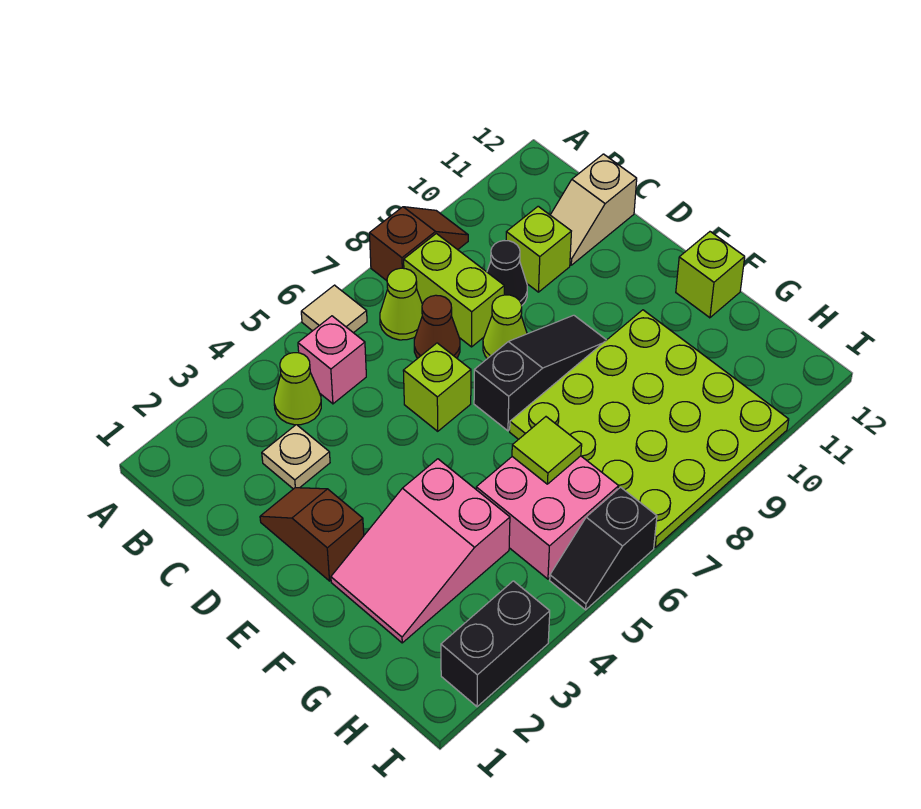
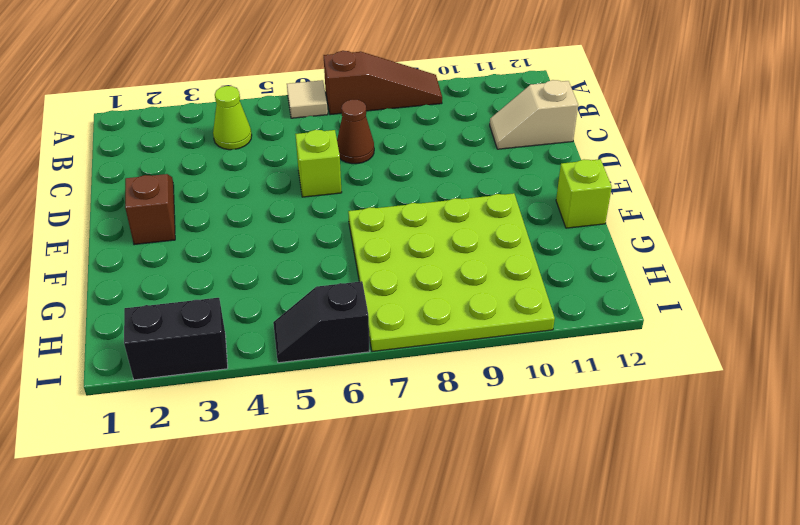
brown slope A7:A9 level 1 top 7 -> brown slope A8:A9 level 1 top 8
none -> pink brick B5 level 1
none -> lime cone B7 level 1
none -> lime brick B8:C8 level 1

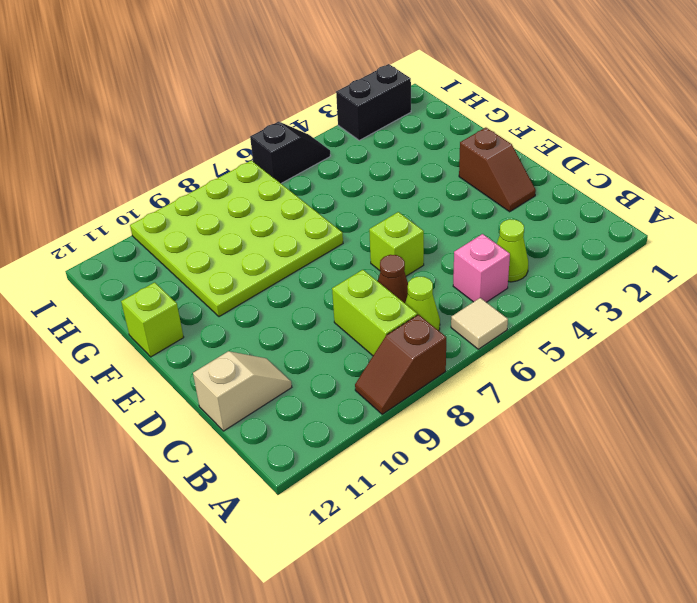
none -> tan plate C3 level 1
none -> black cone C9 level 1
none -> lime brick C10 level 1

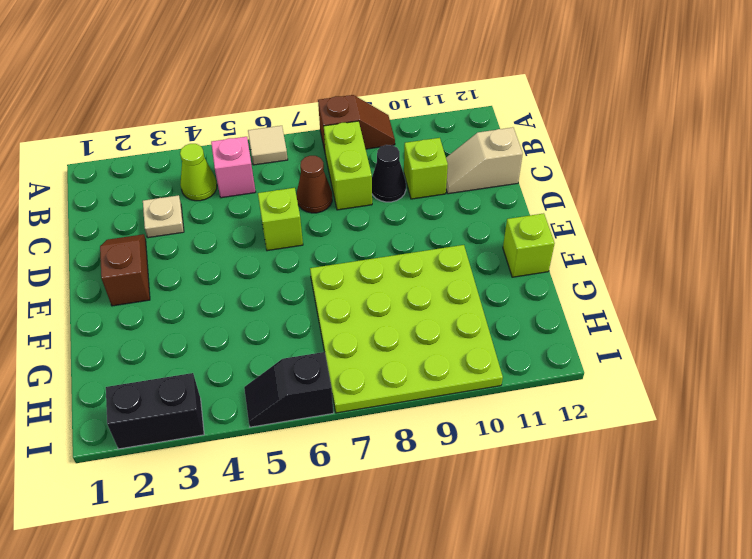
none -> lime cone B7 level 1
none -> lime cone D8 level 1
none -> black slope E7:E9 level 1 top 7

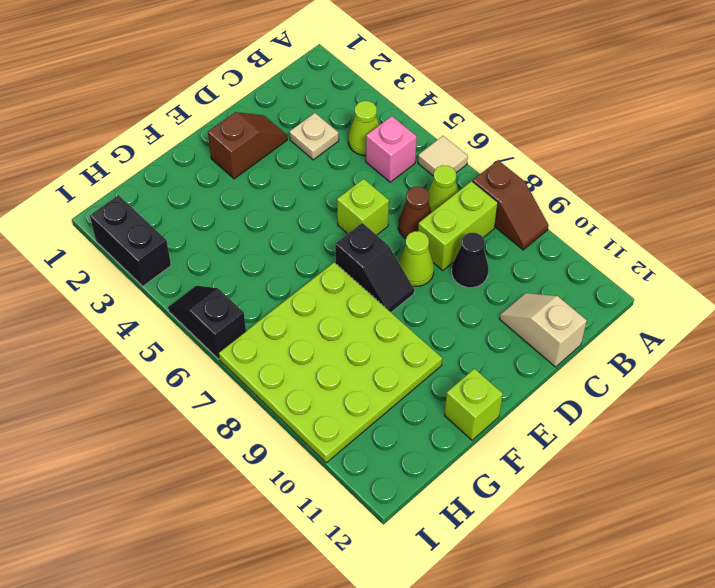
black slope E7:E8 level 1 top 7 -> black slope E7:E9 level 1 top 7
none -> lime brick C10 level 1
none -> pink slope F2:G4 level 1 top 4
none -> pink brick G5:H6 level 1

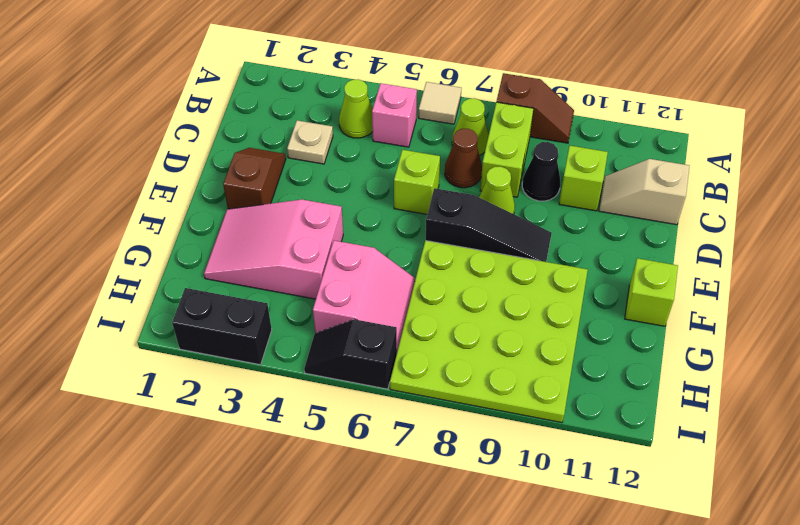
pink slope G5:H6 level 1 top 5 -> pink brick G5:H6 level 1
none -> lime tile G6 level 2

